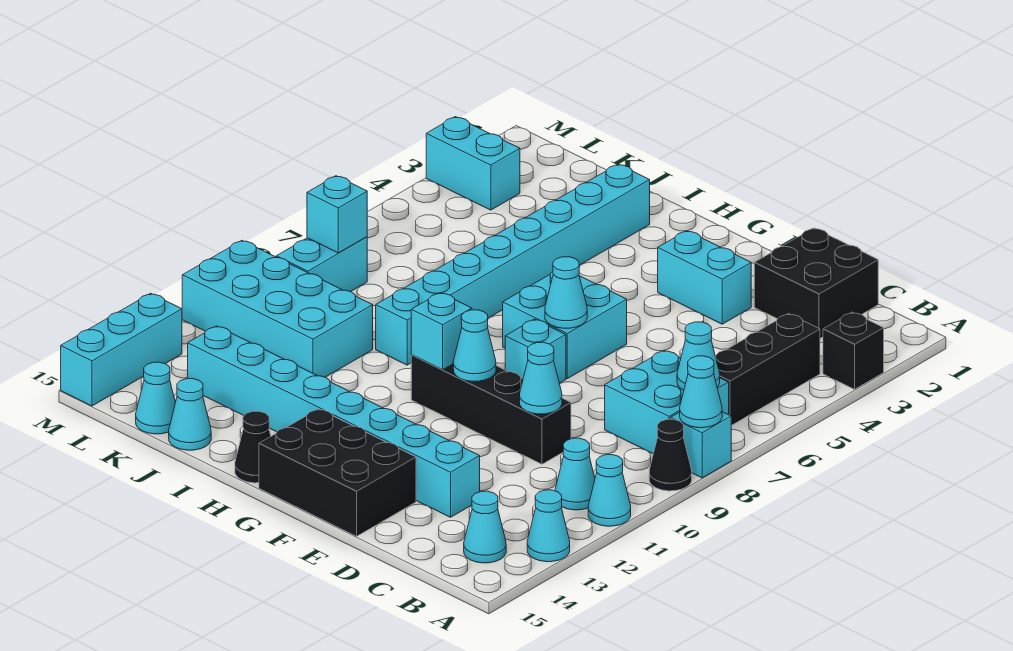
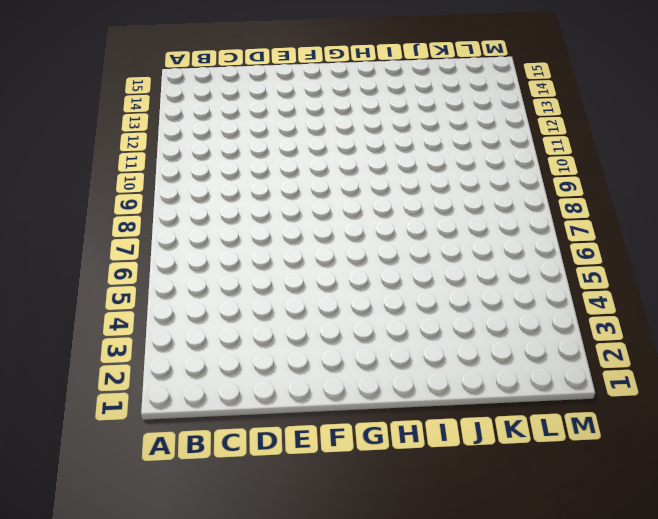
none -> black brick A3 level 1
none -> cyan brick A8 level 1
none -> black cone A9 level 1
none -> cyan cone A11 level 1

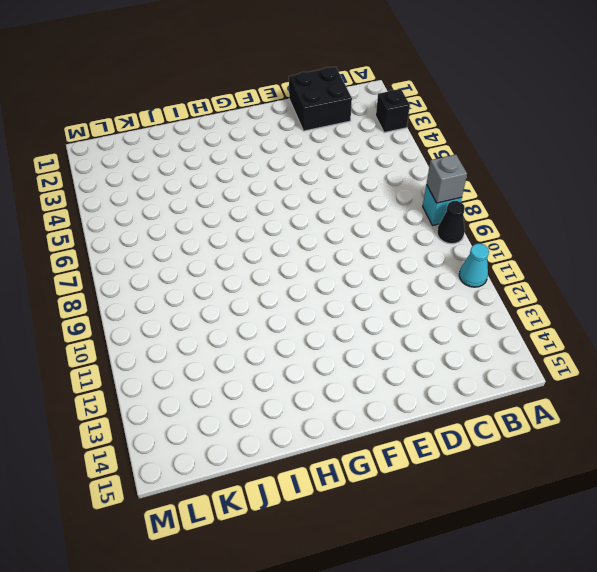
grey brick A8 level 2 -> cyan cone A8 level 2
none -> cyan cone A13 level 1
none -> black brick B4:B6 level 1
none -> cyan brick B7:C8 level 1
none -> cyan cone B11 level 1

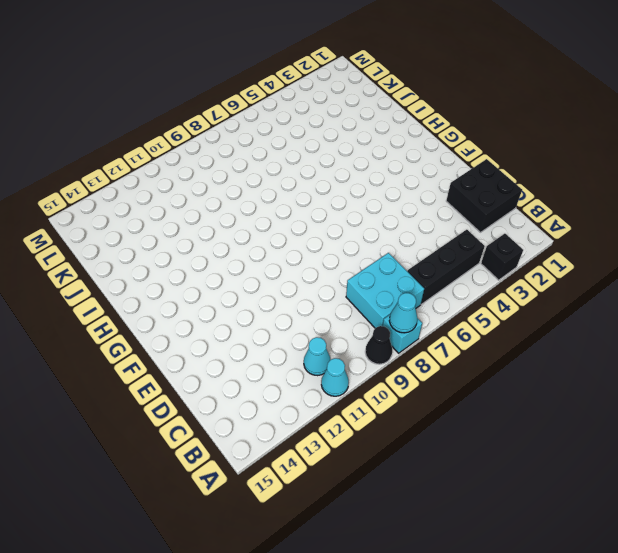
none -> cyan cone A13 level 1
none -> cyan cone B14 level 1
none -> black brick D10:G10 level 1
none -> cyan brick D13:K13 level 1

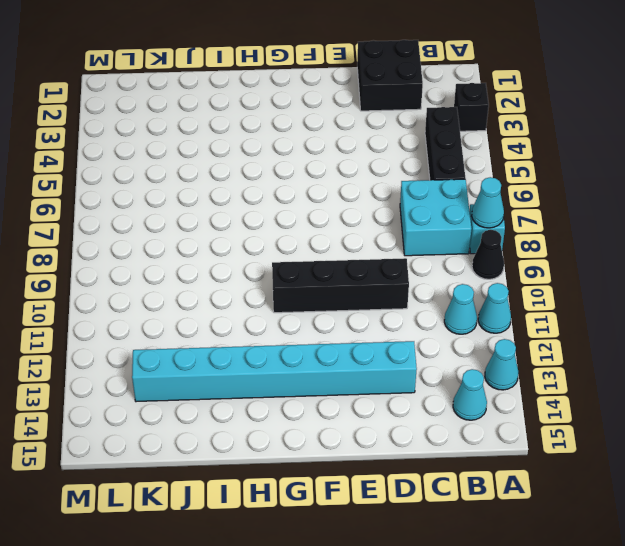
none -> cyan brick E3:F3 level 1
none -> black brick E14:G15 level 1
none -> cyan brick F6:G7 level 1
none -> cyan brick F8 level 1

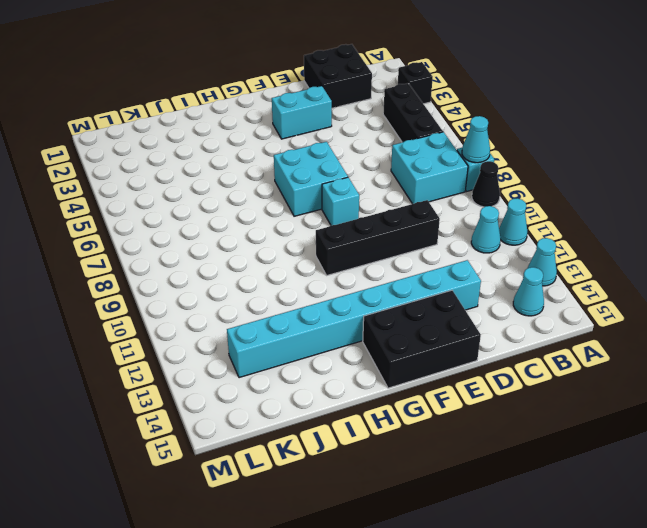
none -> black cone H15 level 1
none -> cyan brick I2:I9 level 1
none -> cyan brick J10:M11 level 1
none -> cyan cone J15 level 1

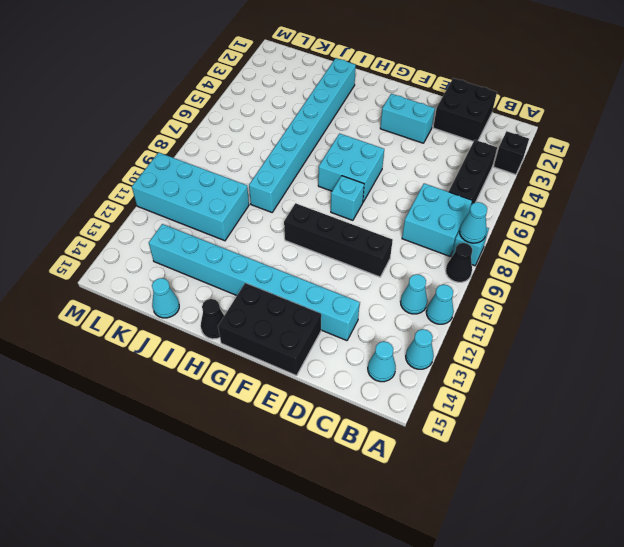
none -> cyan cone K15 level 1
none -> cyan brick L3:M3 level 1
none -> cyan brick L8:L9 level 1
none -> cyan brick M13:M15 level 1

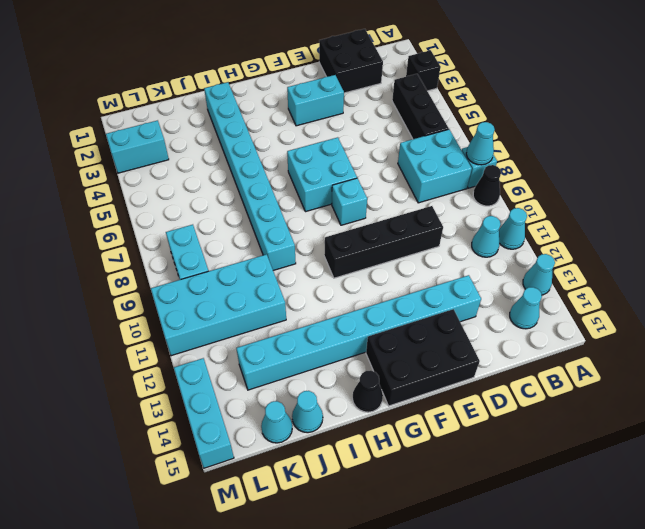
none -> cyan cone B7 level 2
none -> cyan cone D10 level 2
none -> cyan cone F7 level 2
none -> cyan cone F10 level 2

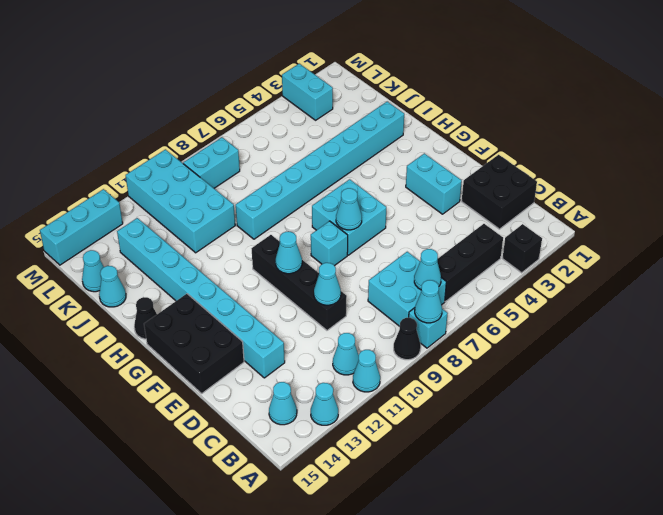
none -> cyan brick G10 level 2
none -> cyan brick L8 level 2

